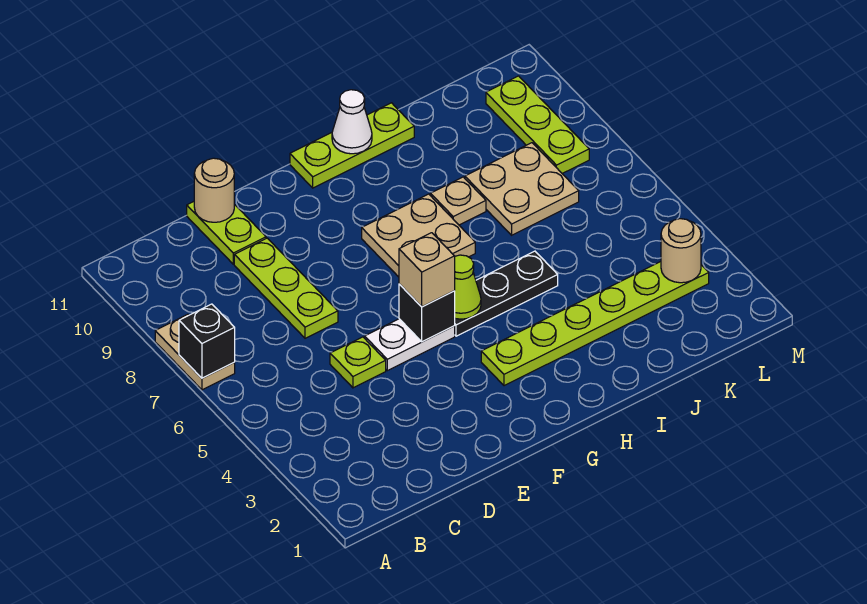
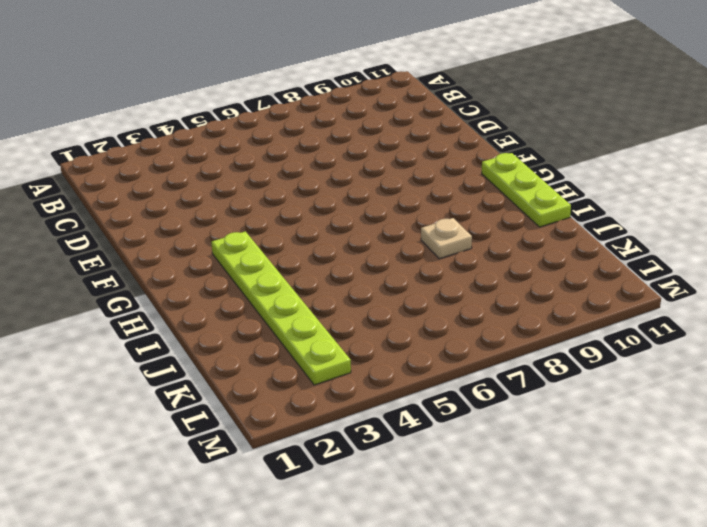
none -> tan plate A7:A8 level 1
none -> lime plate D5 level 1
none -> lime plate D7:D9 level 1

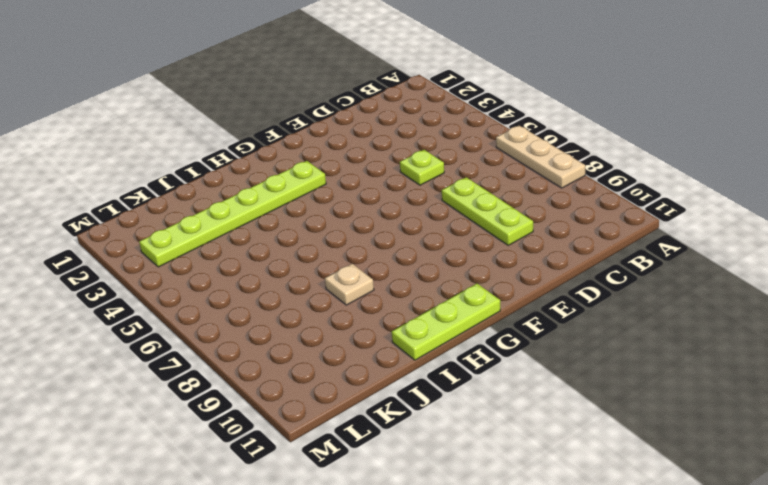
tan plate A6:A8 level 1 -> tan plate A7:A8 level 1
none -> lime plate D10:D11 level 1
none -> white plate E5:F5 level 1
none -> black plate G5:I5 level 1

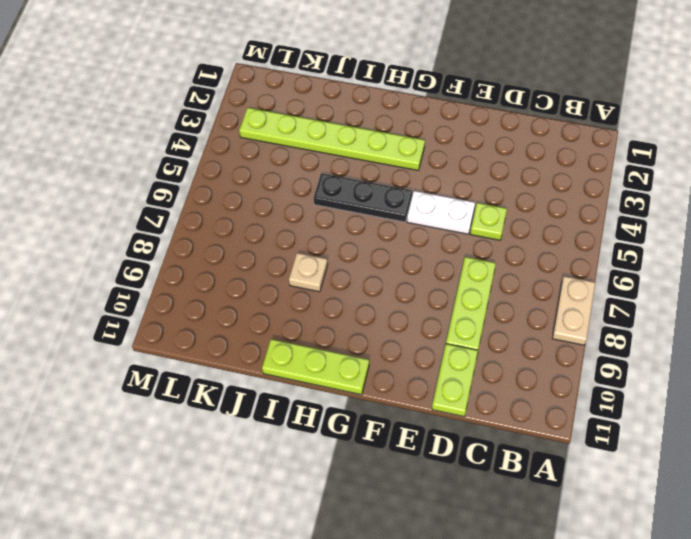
none -> tan plate G7:H8 level 1
none -> tan plate J7:K8 level 1
none -> lime plate L8:L10 level 1

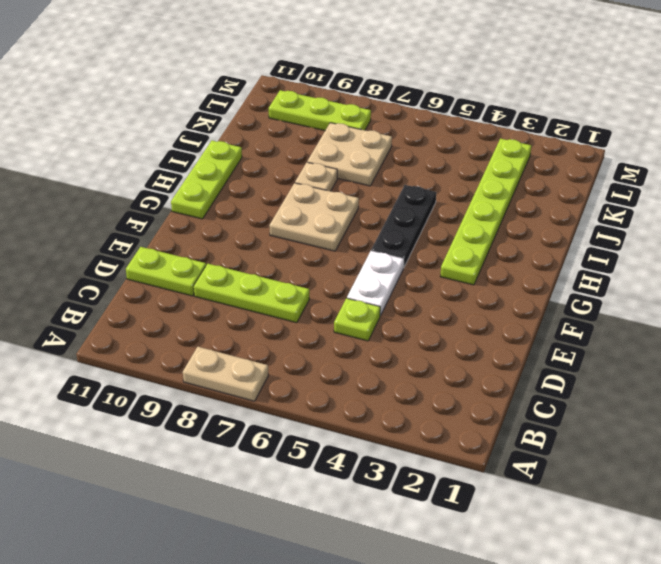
none -> black brick A7 level 2
none -> tan round brick D11 level 2
none -> black brick F5 level 2

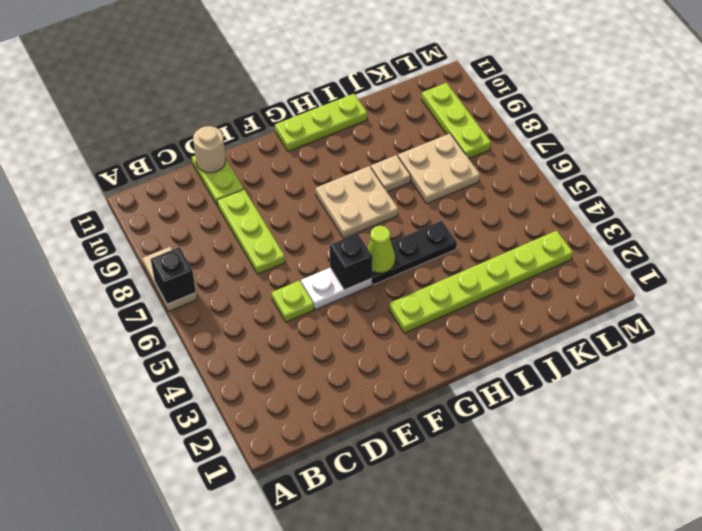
none -> white cone H11 level 2
none -> tan round brick L3 level 2
none -> tan brick F5 level 3

